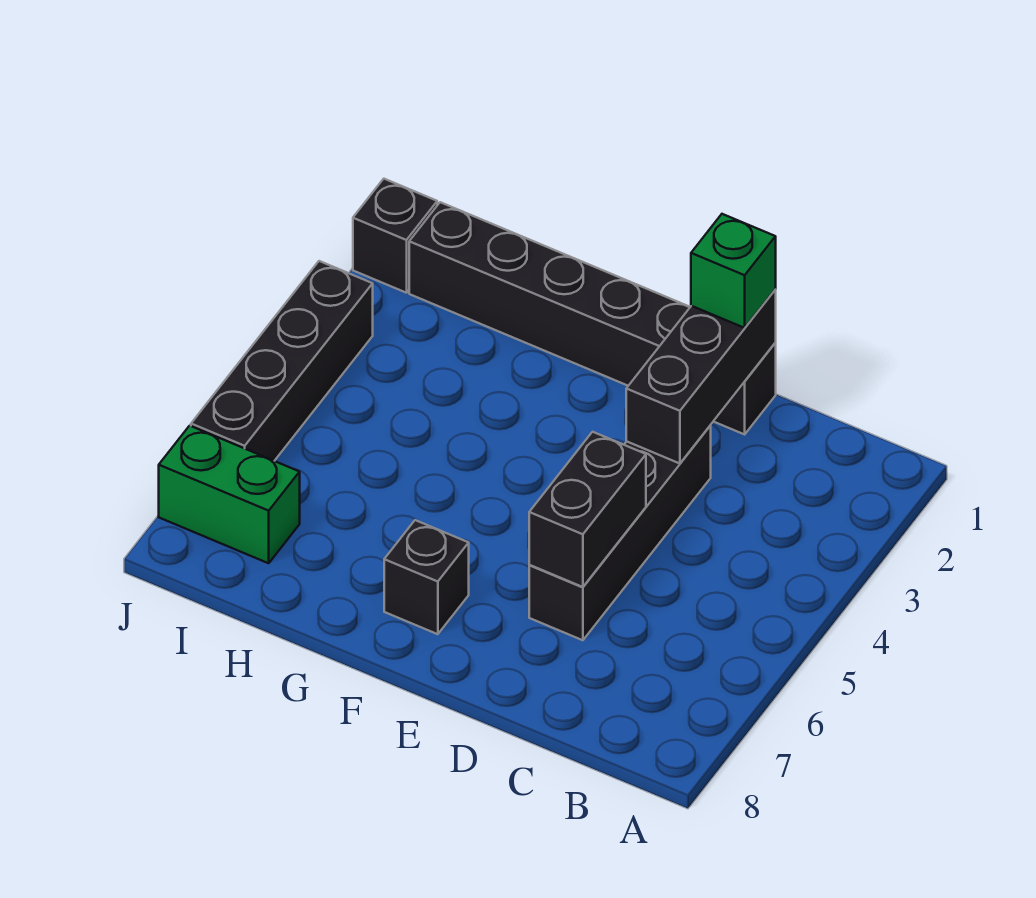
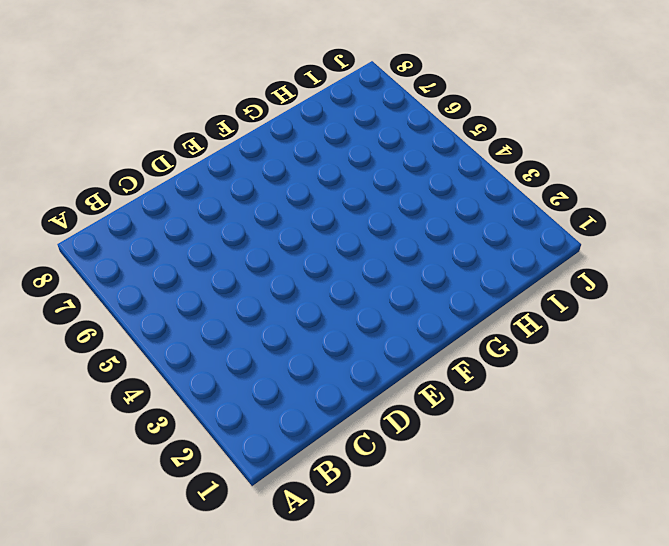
none -> black brick D1:I1 level 1
none -> black brick D3:D6 level 1

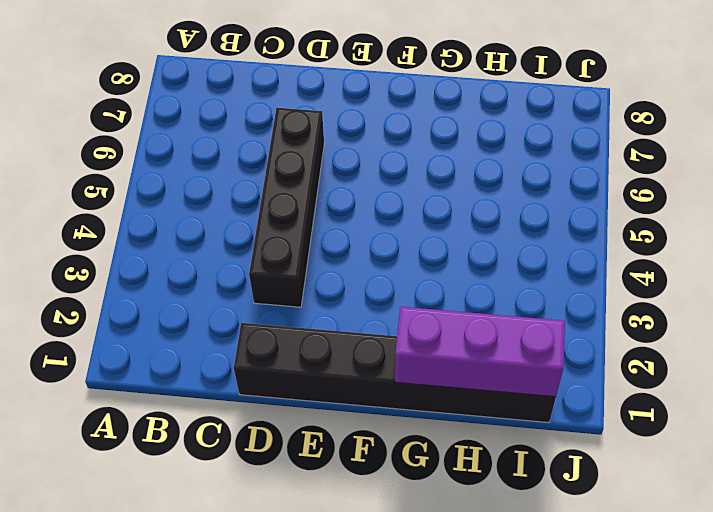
purple brick G1:I1 level 2 -> none
none -> black brick F7 level 1
none -> green brick I7:J7 level 1

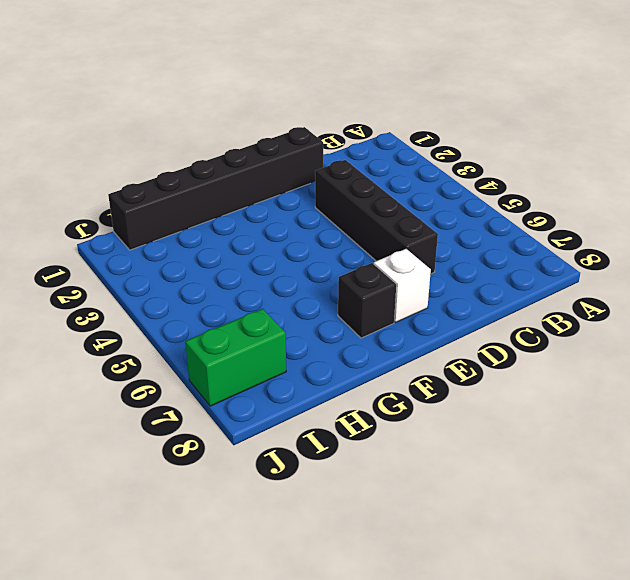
white brick E7 level 1 -> none
none -> black brick J1 level 1
none -> black brick J3:J6 level 1

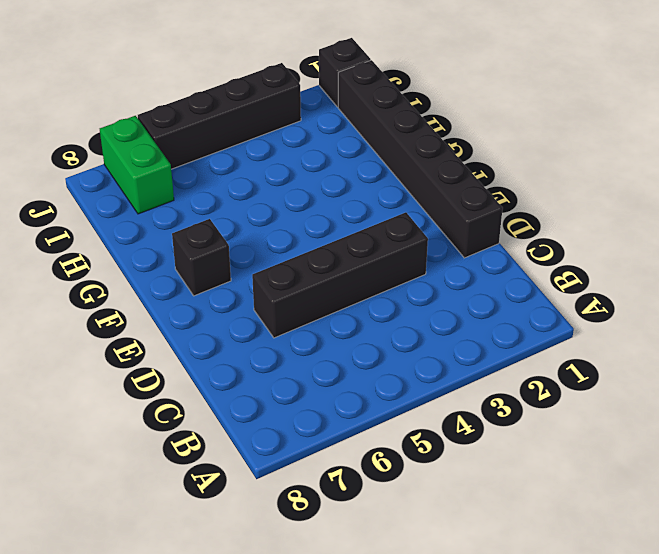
none -> black brick D1:D3 level 2
none -> black brick D5:D6 level 2

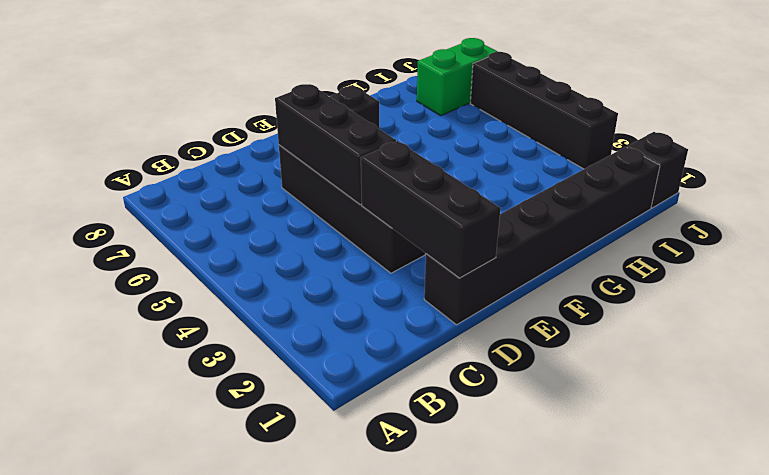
black brick D4:D6 level 2 -> black brick D5:D6 level 2
none -> green brick D1 level 3

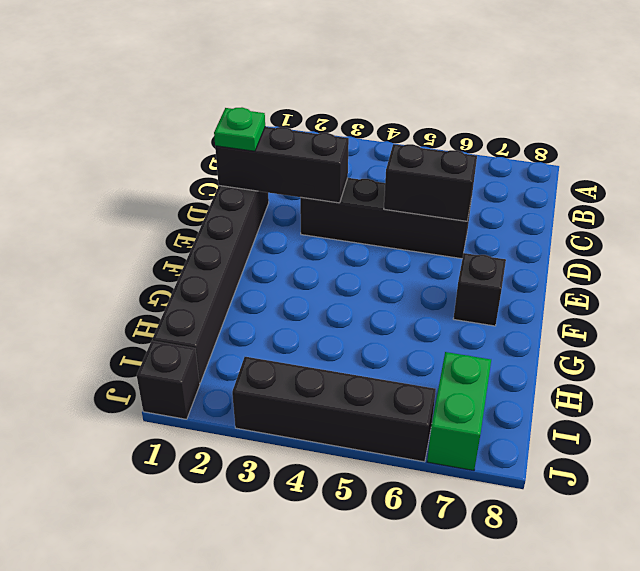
green plate D1 level 3 -> green brick D1 level 3

